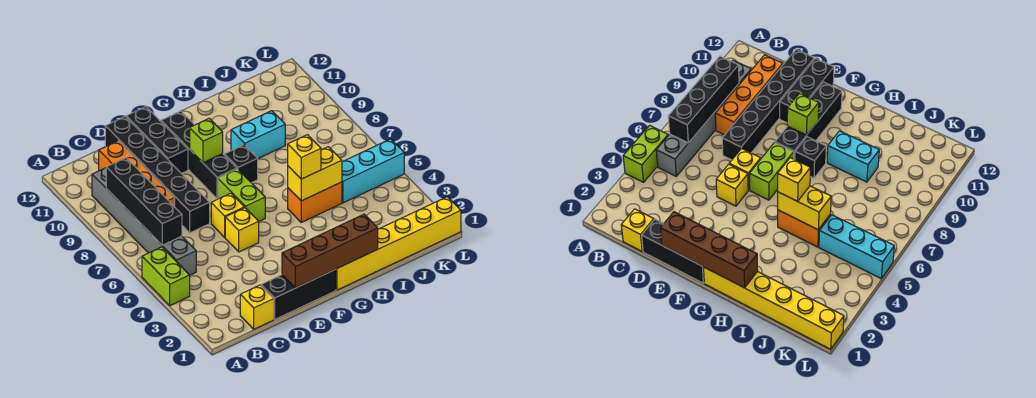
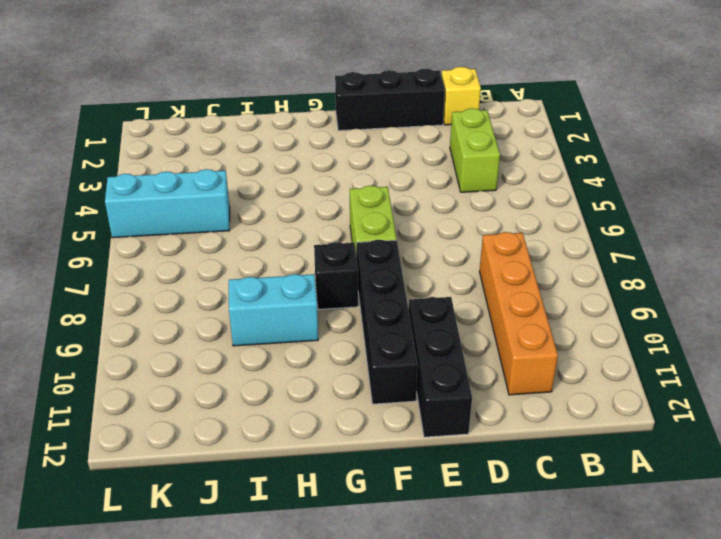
lime brick C3:C4 level 1 -> lime brick A4:A5 level 1
none -> grey brick B5:B10 level 1
none -> black brick D7:D12 level 1
none -> yellow brick E5 level 1

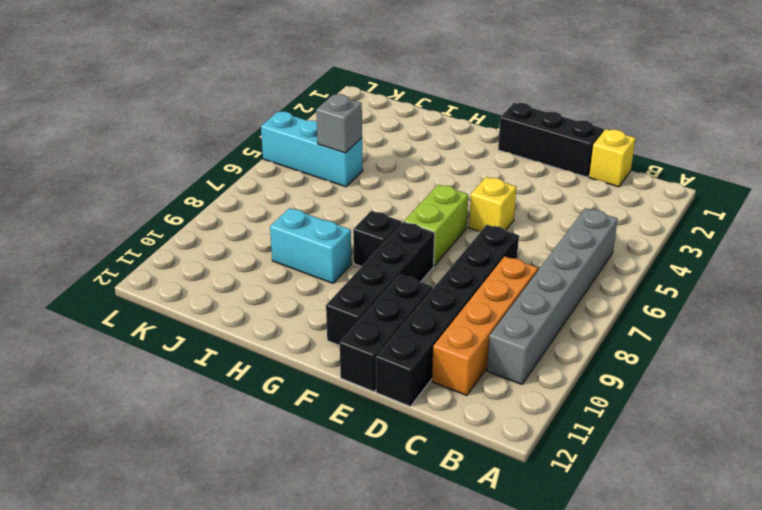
grey brick J5 level 2 -> none
none -> lime brick A4:A5 level 1
none -> yellow brick E6 level 1
none -> yellow brick G1:L1 level 1

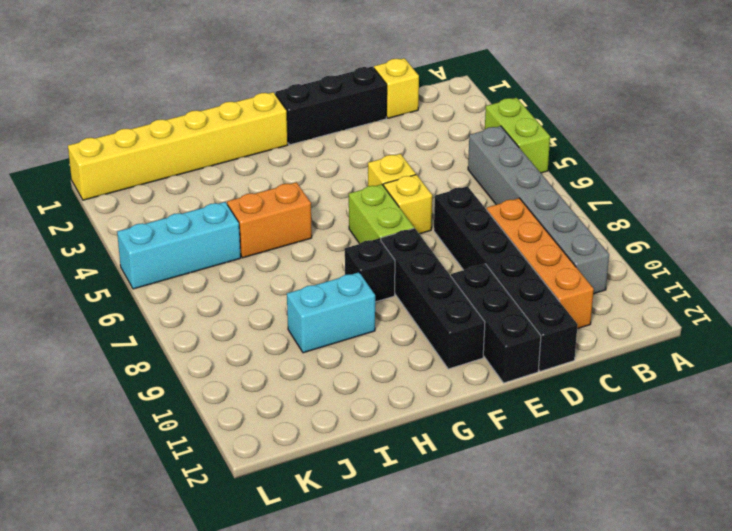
none -> black brick B6:B9 level 2
none -> brown brick E1:H1 level 2
none -> lime brick F9 level 2

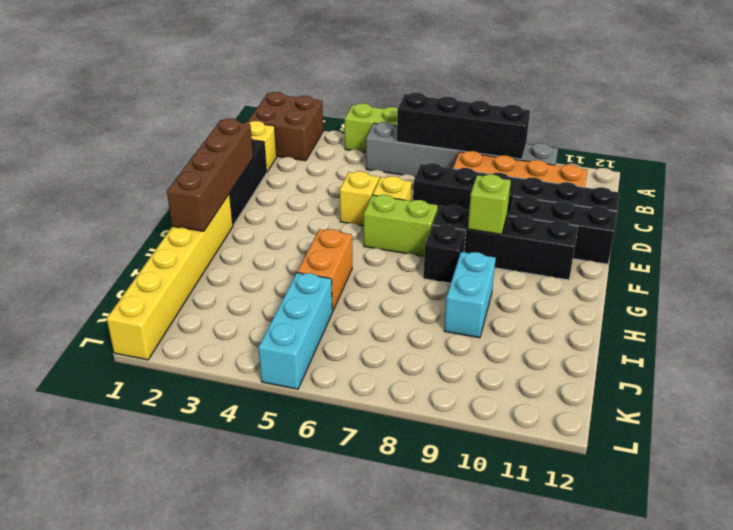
brown brick A1:B2 level 1 -> none
none -> yellow brick H5:I5 level 2
none -> yellow brick H5 level 3

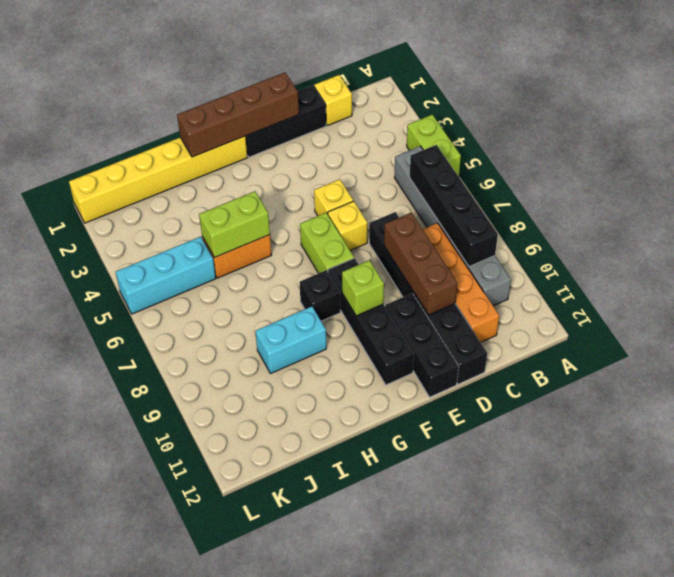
brown brick D8:D10 level 2 -> none
lime brick H5:I5 level 2 -> yellow brick H5:I5 level 2
none -> yellow brick H5 level 3

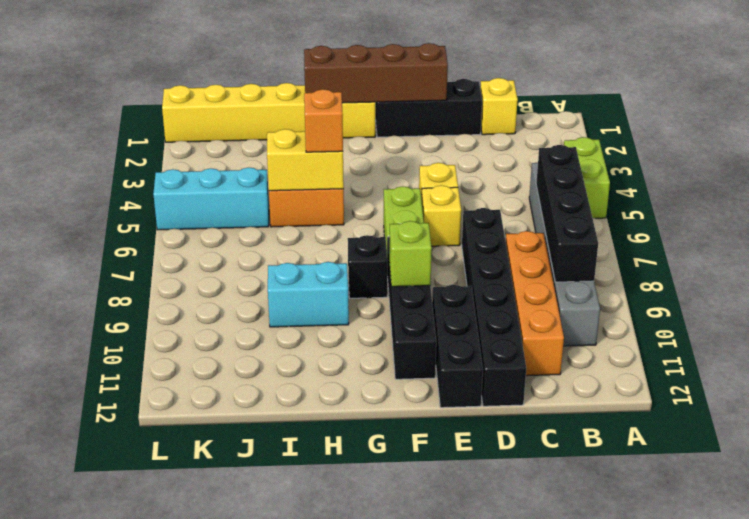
orange brick H5 level 3 -> yellow brick H5 level 3

